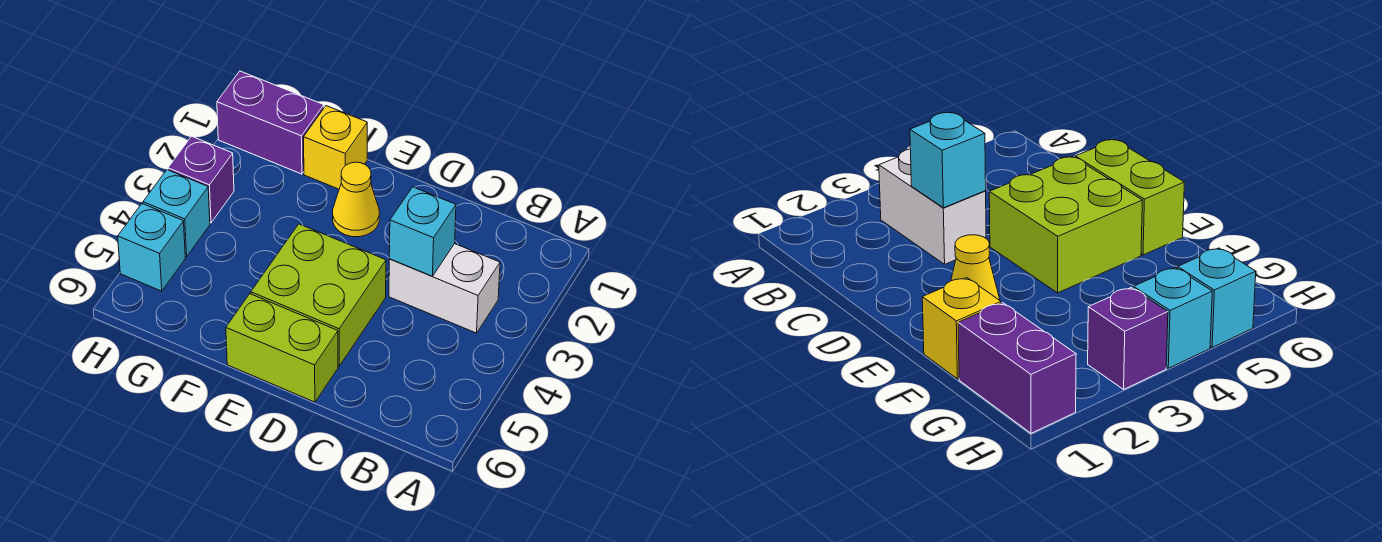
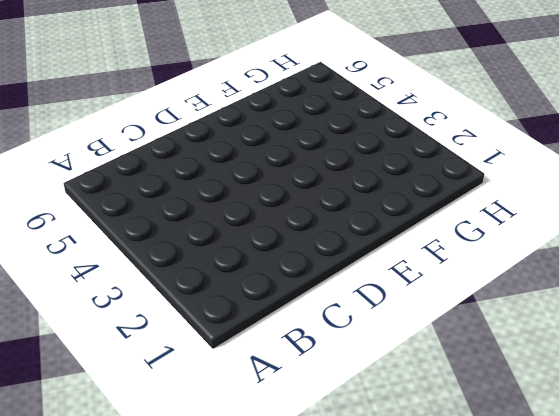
none -> white brick B3:C3 level 1
none -> lime brick D4:E5 level 1

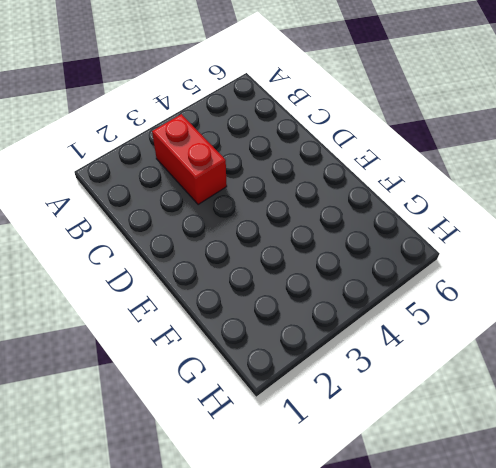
red brick B3:C3 level 1 -> white brick B3:C3 level 1
none -> lime brick D4:E5 level 1
none -> lime brick D6:E6 level 1

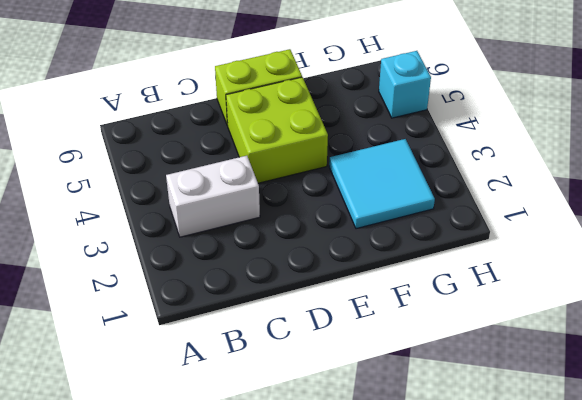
cyan tile F2:G3 level 1 -> none
none -> yellow cone E2 level 1
none -> yellow brick F1 level 1

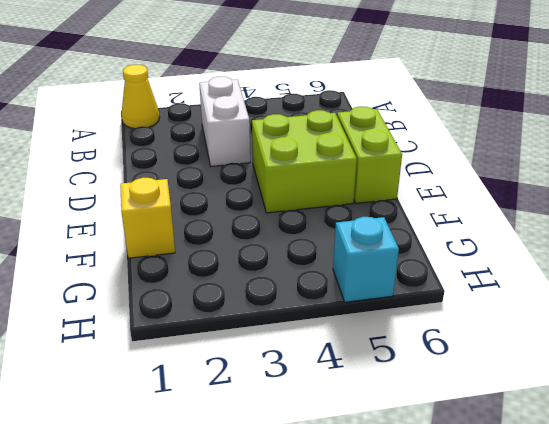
yellow cone A1 level 1 -> yellow cone E2 level 1
none -> purple brick G1:H1 level 1
none -> purple brick H3 level 1

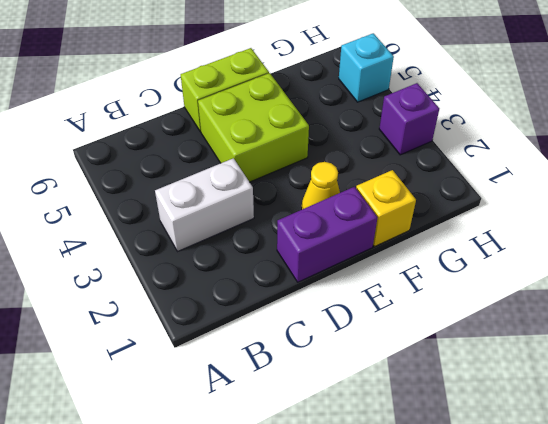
purple brick D1:E1 level 1 -> purple brick G1:H1 level 1
none -> cyan brick H4 level 1
none -> cyan brick C3 level 2

